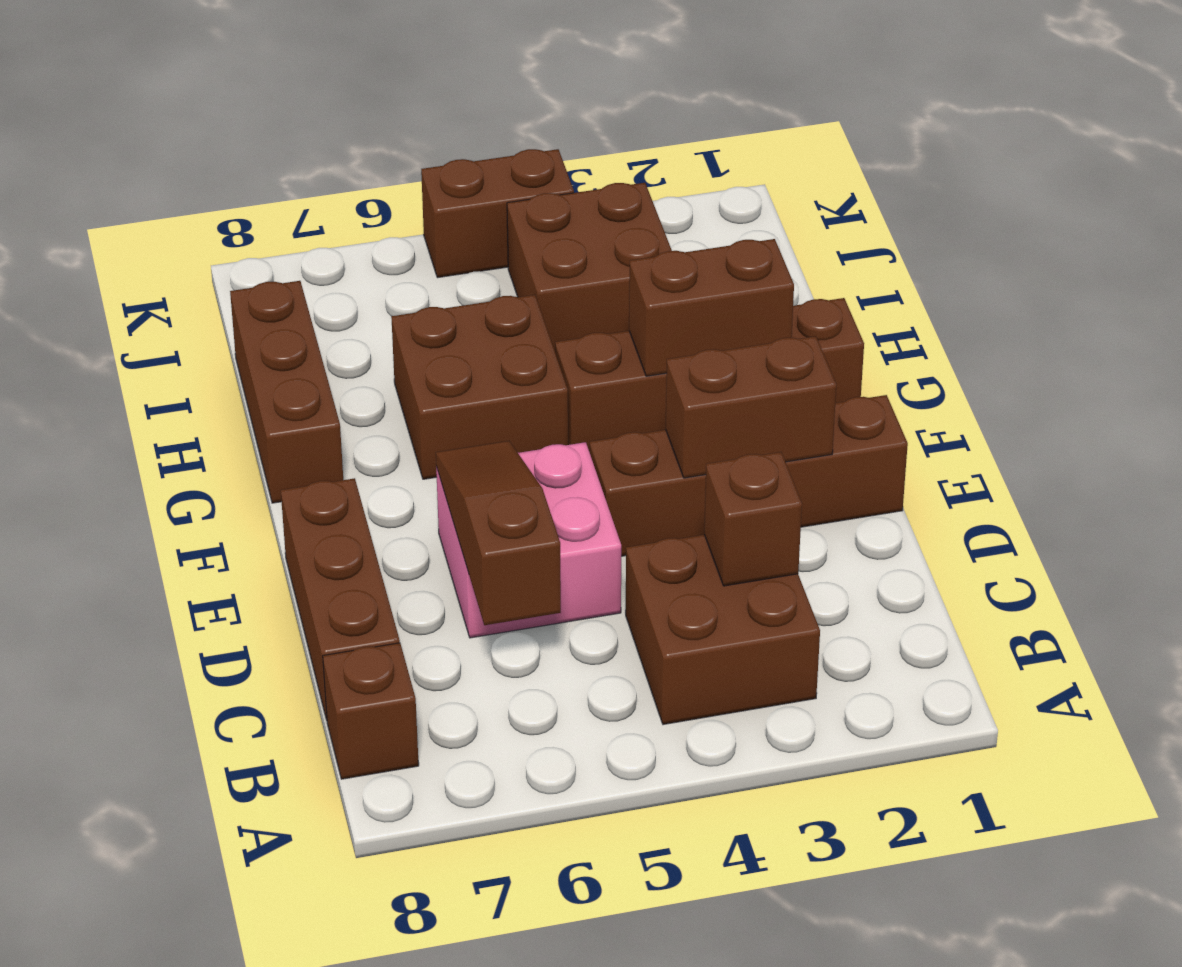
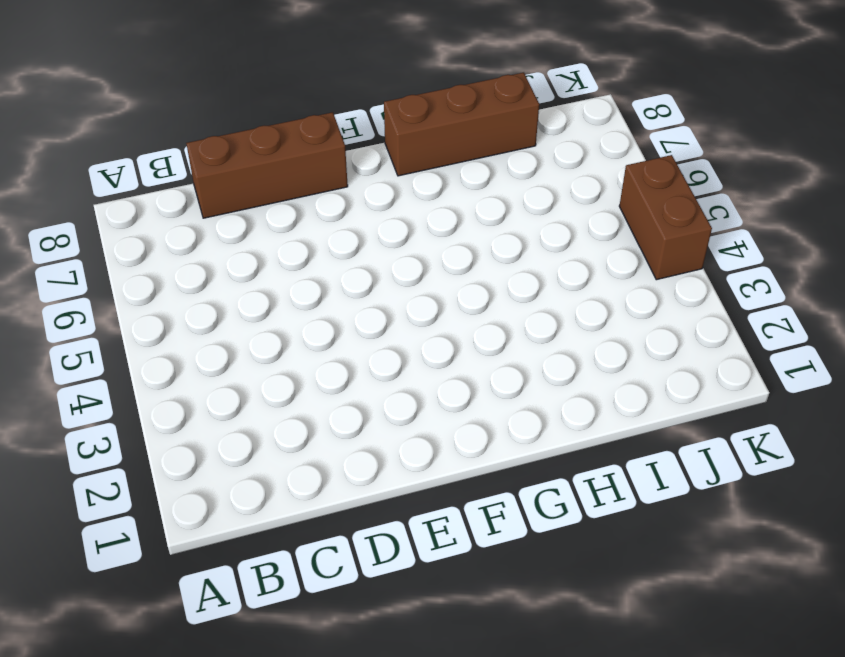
none -> brown brick B3:C4 level 1
none -> brown brick B8 level 1
none -> pink brick D5:E6 level 1

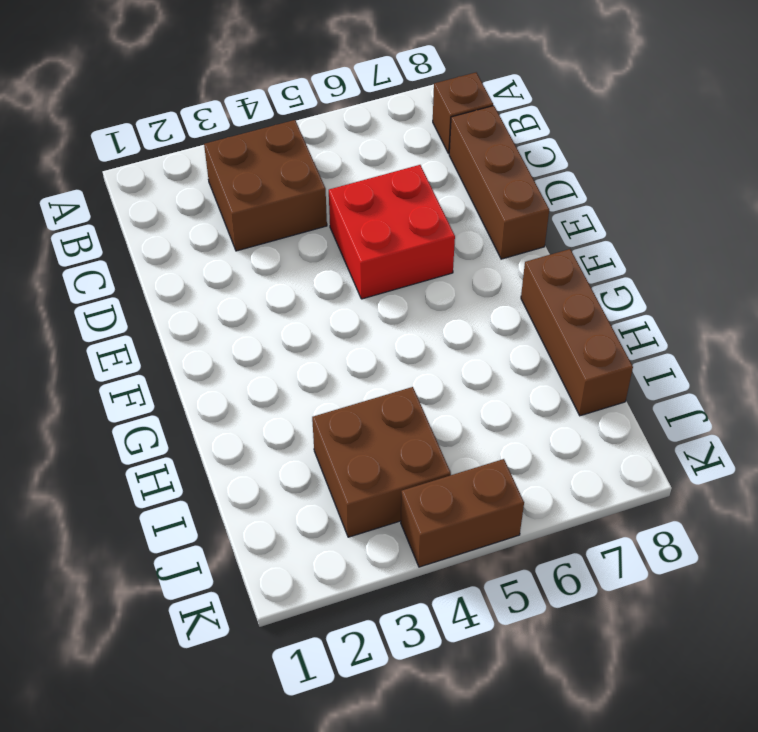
red brick D5:E6 level 1 -> pink brick D5:E6 level 1
none -> brown brick E1:E4 level 1
none -> brown brick G1:G4 level 1
none -> brown brick G5:H6 level 1

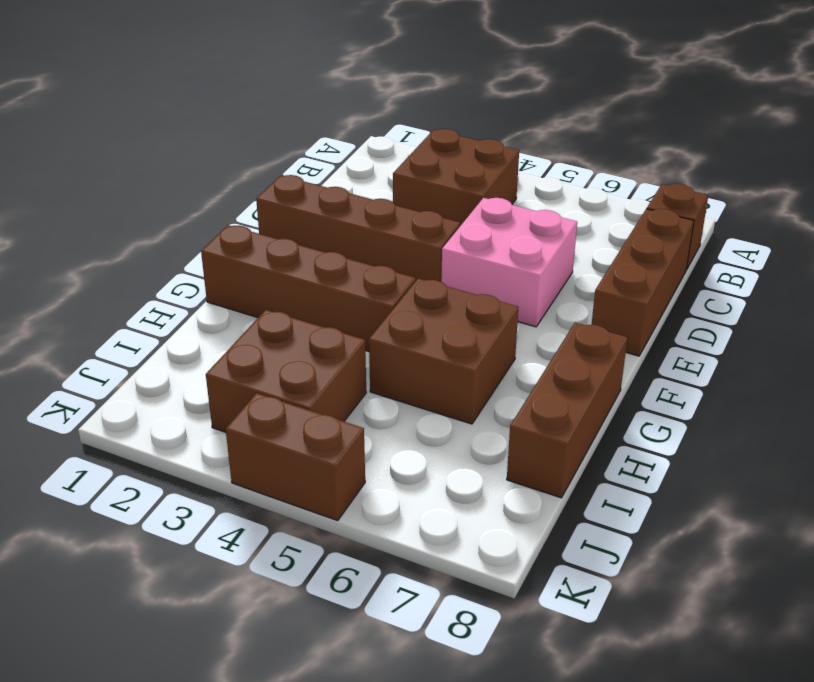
none -> brown brick C3 level 2
none -> brown slope C6:E6 level 2 top C
none -> brown brick E2:E3 level 2

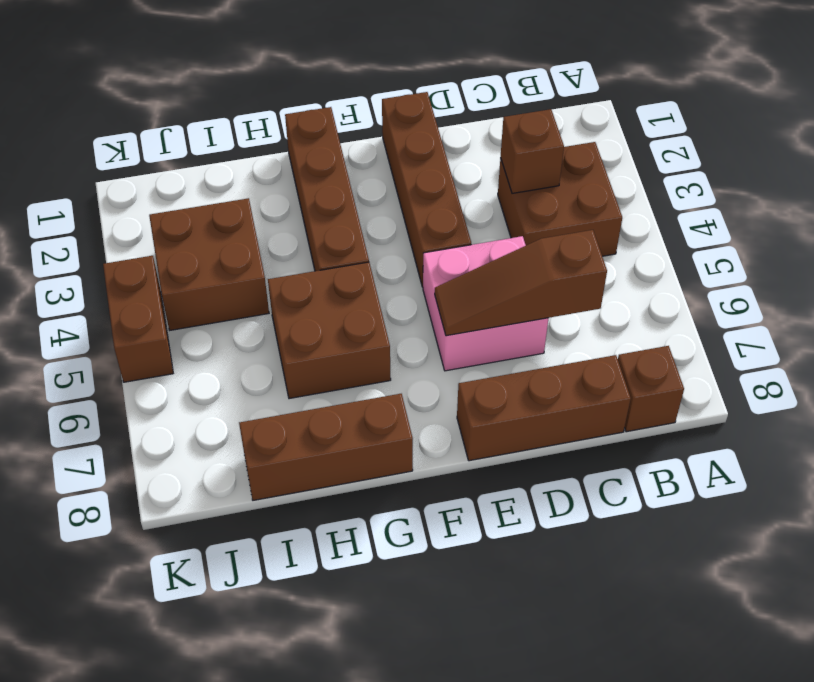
none -> brown brick E2:E3 level 2
none -> brown brick G2:G3 level 2

